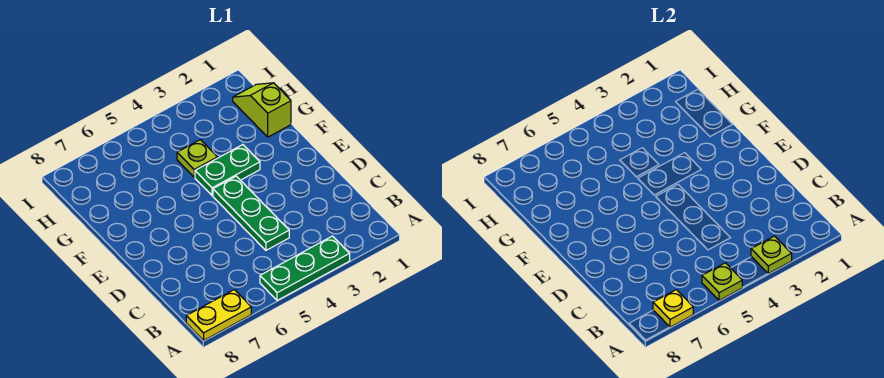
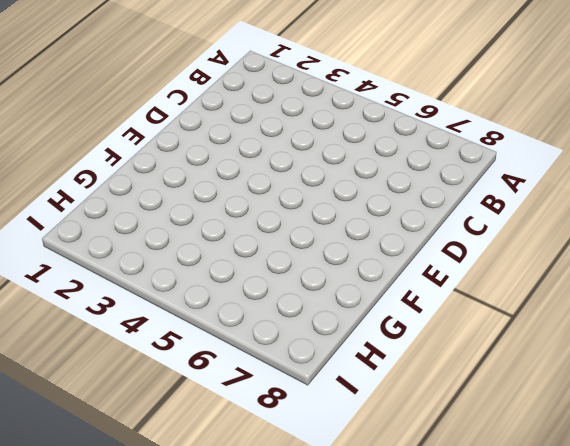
none -> green plate A3:A5 level 1
none -> yellow plate A7:A8 level 1

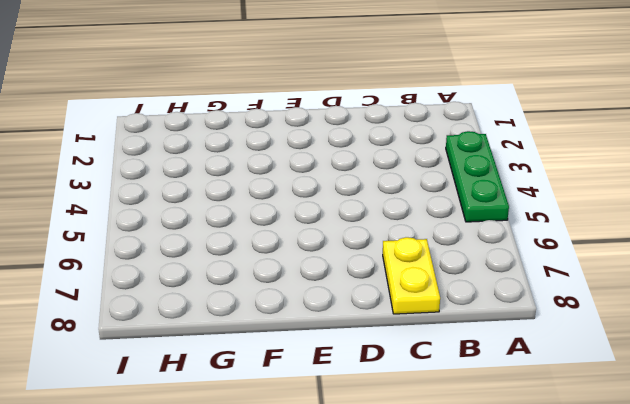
yellow plate C7:C8 level 1 -> yellow plate A7:A8 level 1
none -> green plate C4:E4 level 1
none -> green plate F3:F4 level 1

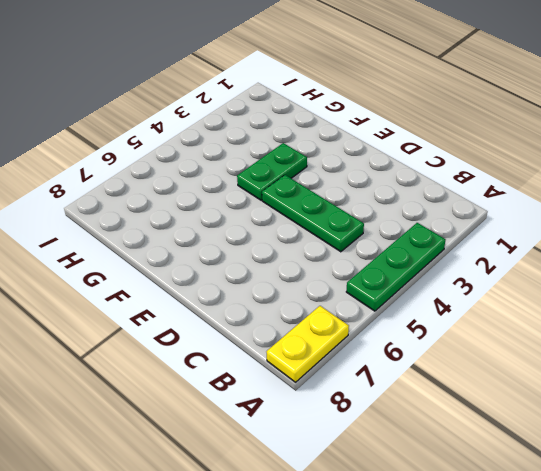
none -> lime slope G1:H1 level 1 top G
none -> lime plate G4 level 1

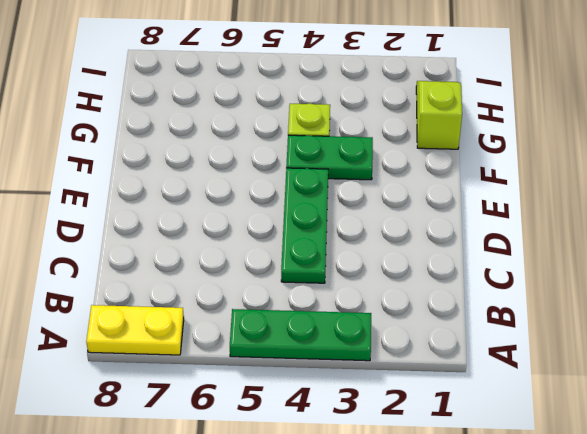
none -> lime plate A3 level 2
none -> lime plate A5 level 2

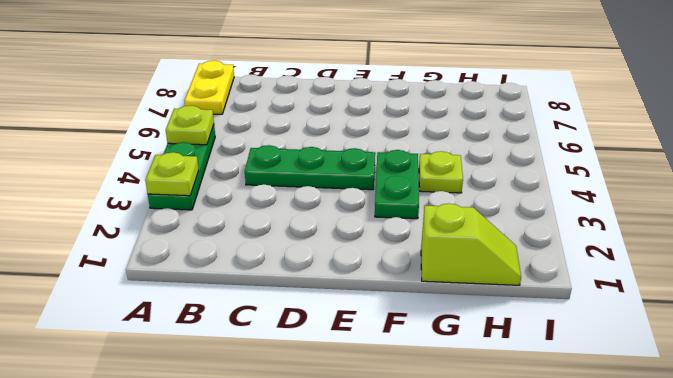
none -> yellow plate A7 level 2

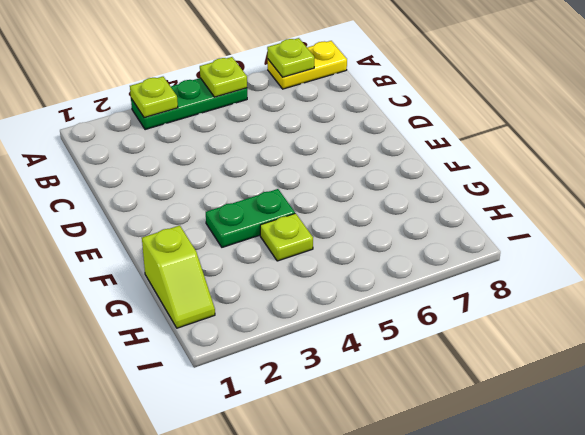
lime plate A7 level 2 -> yellow plate A7 level 2
none -> green plate C4:E4 level 1

